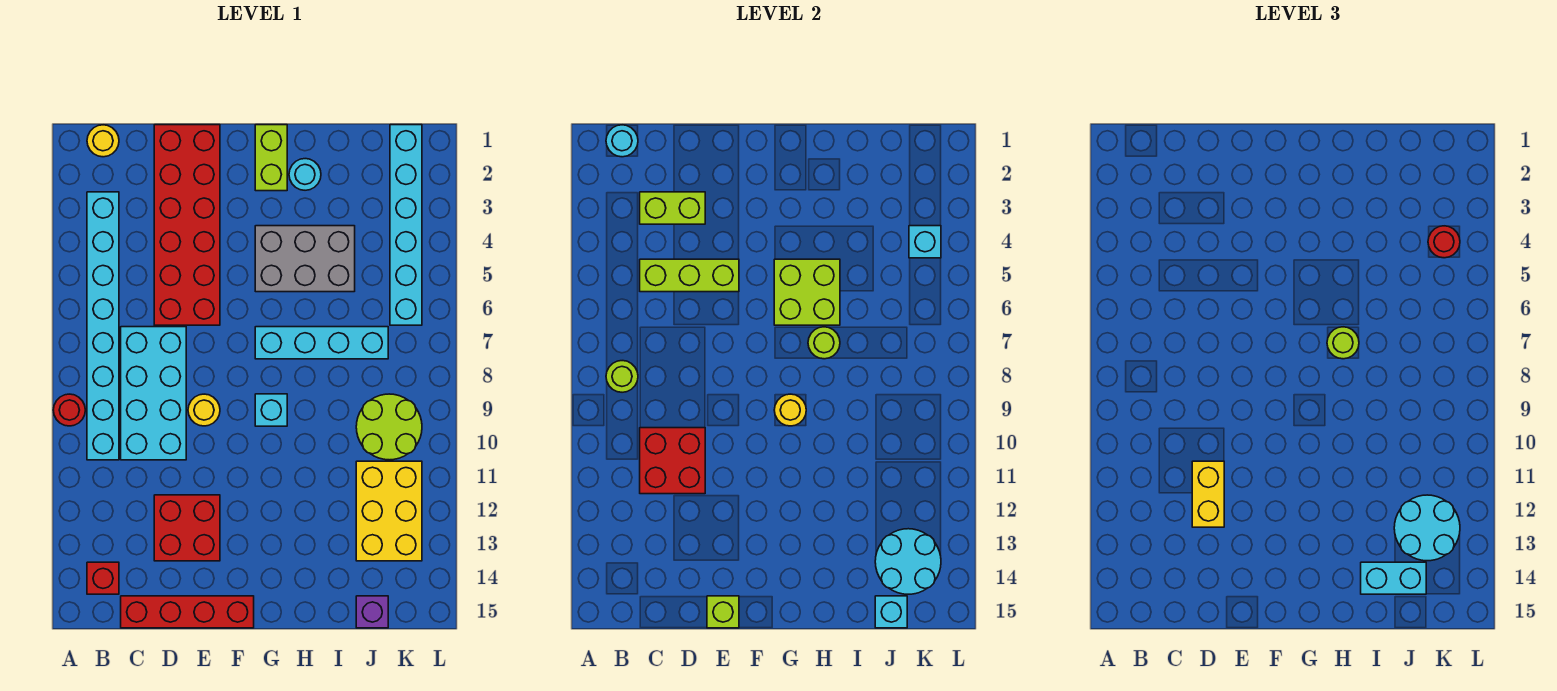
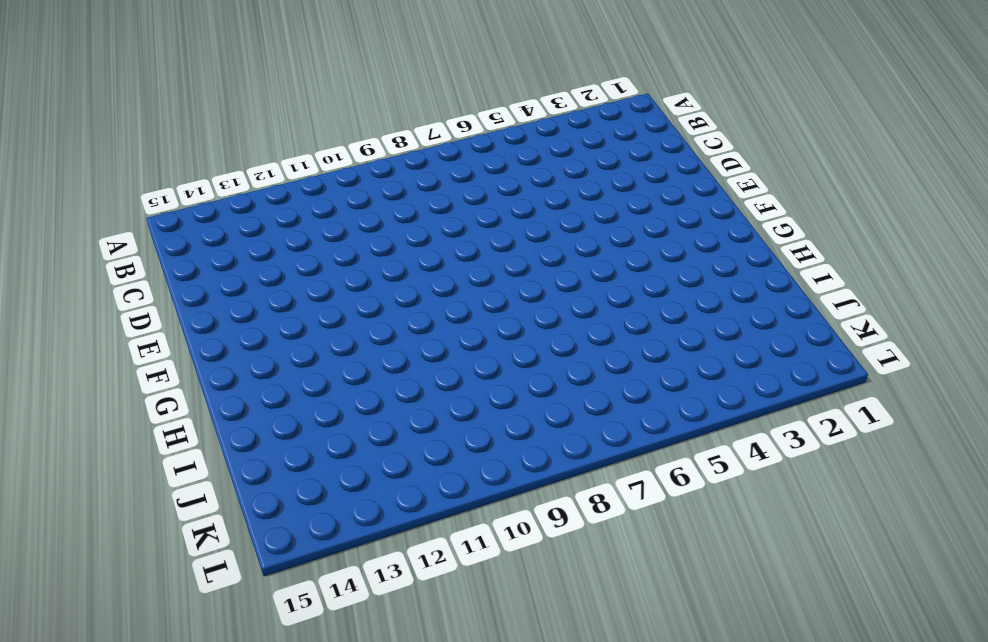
none -> red round brick A9 level 1
none -> yellow round brick B1 level 1
none -> cyan brick B3:B10 level 1
none -> red brick B14 level 1

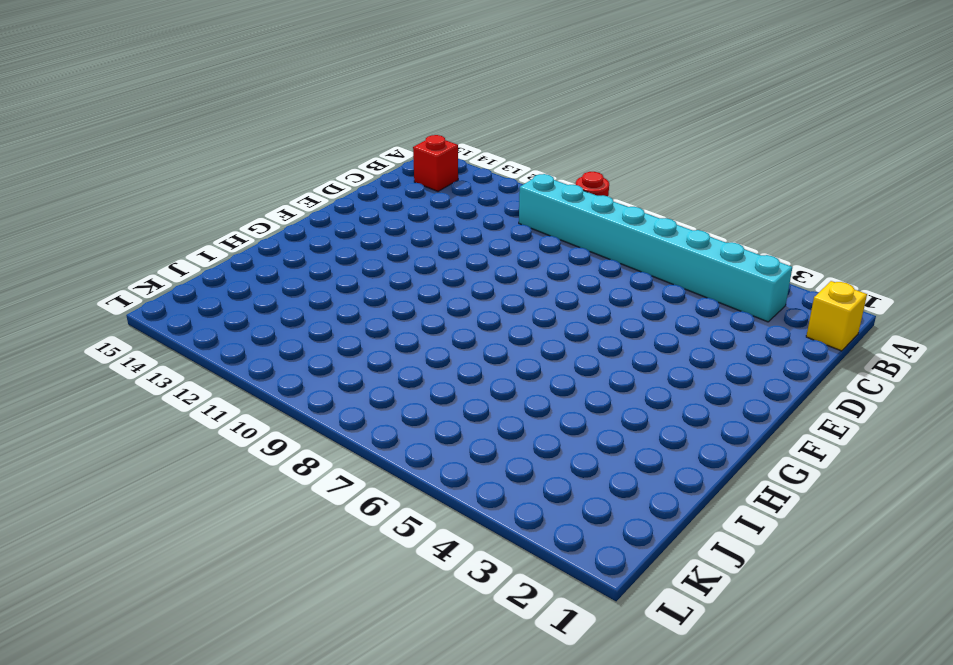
yellow brick B1 level 1 -> yellow round brick B1 level 1
none -> cyan brick C7:D10 level 1
none -> red brick C15:F15 level 1
none -> red brick D1:E6 level 1
none -> red brick D12:E13 level 1

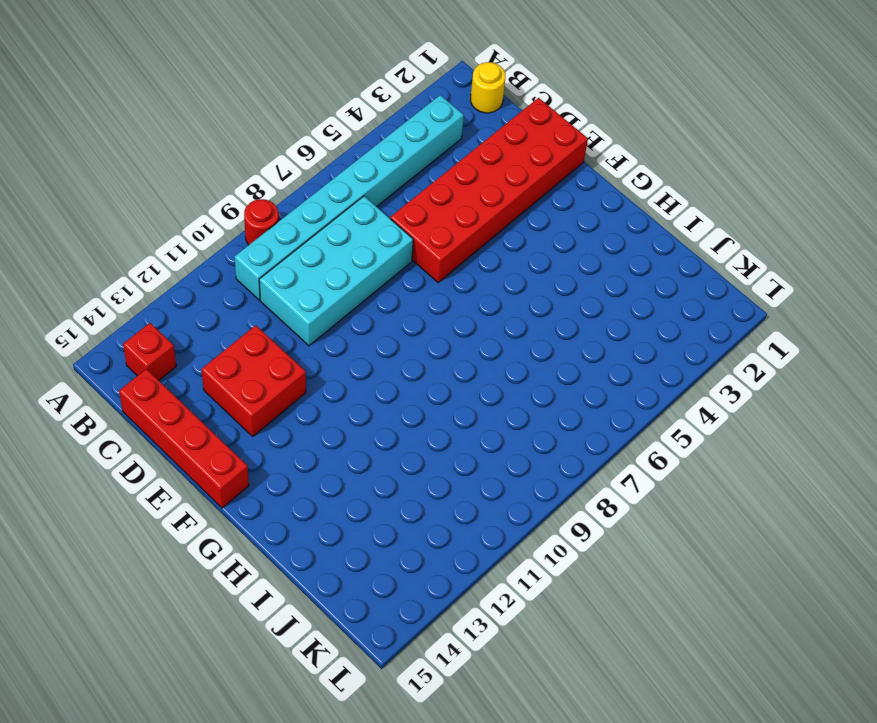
none -> yellow round brick E9 level 1
none -> lime brick G1:G2 level 1
none -> grey brick G4:I5 level 1
none -> cyan brick G7:J7 level 1

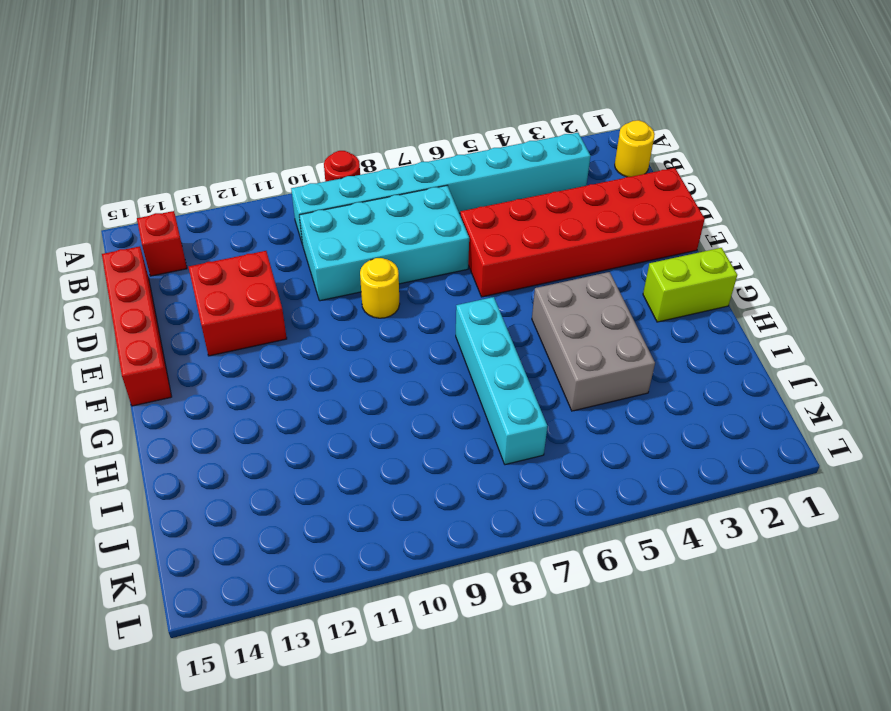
none -> cyan brick G9 level 1
none -> cyan round brick H2 level 1
none -> lime round brick J9:K10 level 1
none -> yellow brick J11:K13 level 1

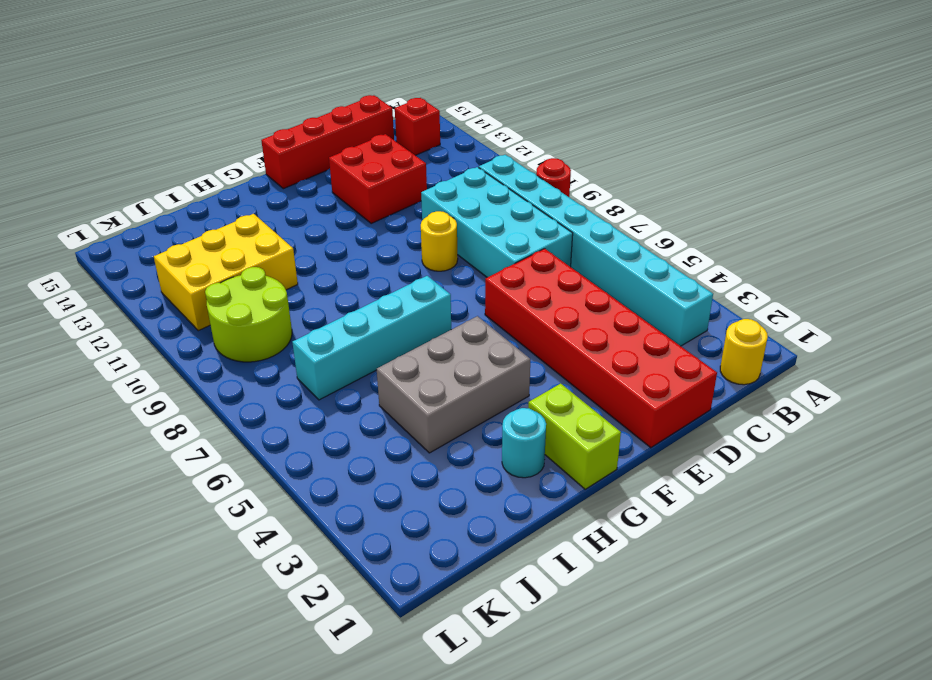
yellow brick I11:K12 level 1 -> yellow brick J11:K13 level 1
none -> cyan brick G9 level 1
none -> purple brick J15 level 1
none -> cyan brick K1:K6 level 1
none -> cyan round brick B1 level 2

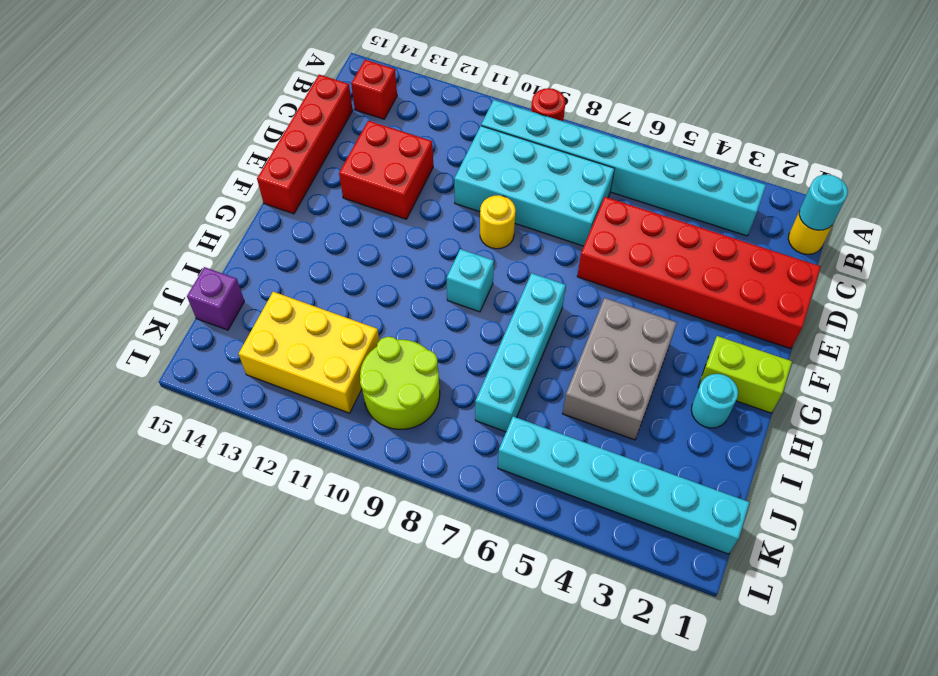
none -> lime round brick B8 level 2
none -> lime brick C3:D3 level 2
none -> lime brick C5:E5 level 2
none -> red brick C10:D11 level 2

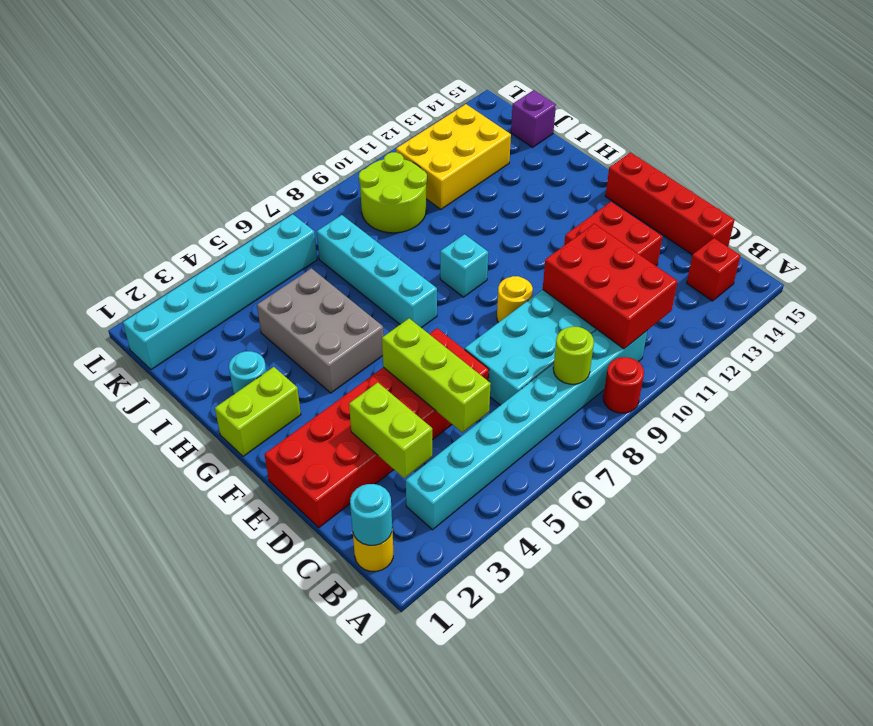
red brick B10:D11 level 2 -> red brick C10:D11 level 2
none -> lime brick E15 level 2
none -> lime brick G5:H6 level 2
none -> yellow round brick G9 level 2
none -> lime round brick H7 level 2

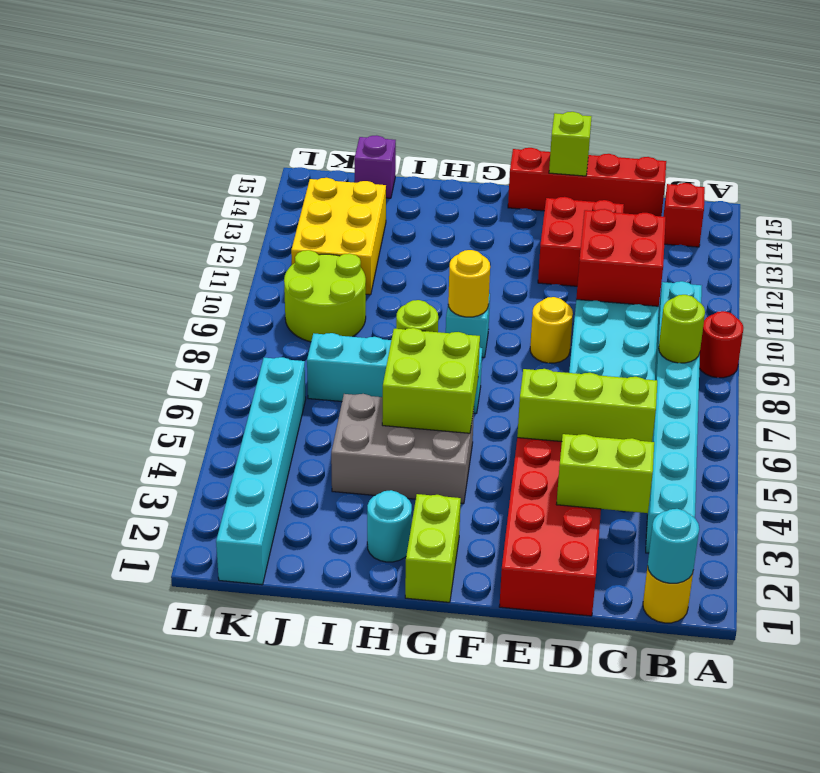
none -> cyan round brick J13:K14 level 2
none -> cyan brick J15 level 2
none -> cyan brick K4 level 2
none -> yellow brick D11:D12 level 3

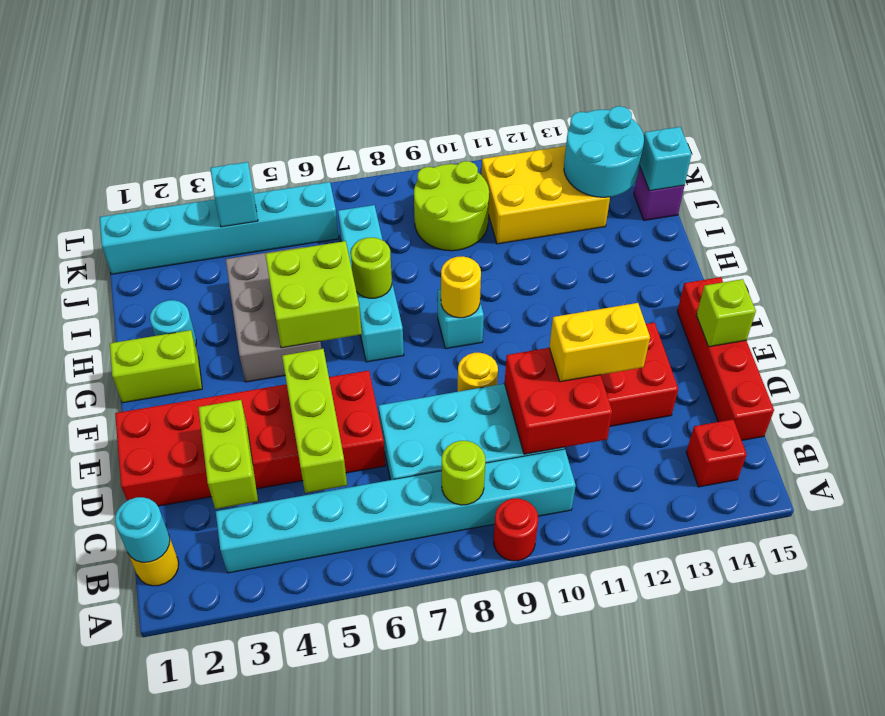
none -> lime round brick H7 level 3
none -> cyan brick I14:J14 level 3
none -> cyan round brick J12:K13 level 3
none -> red round brick K4 level 3

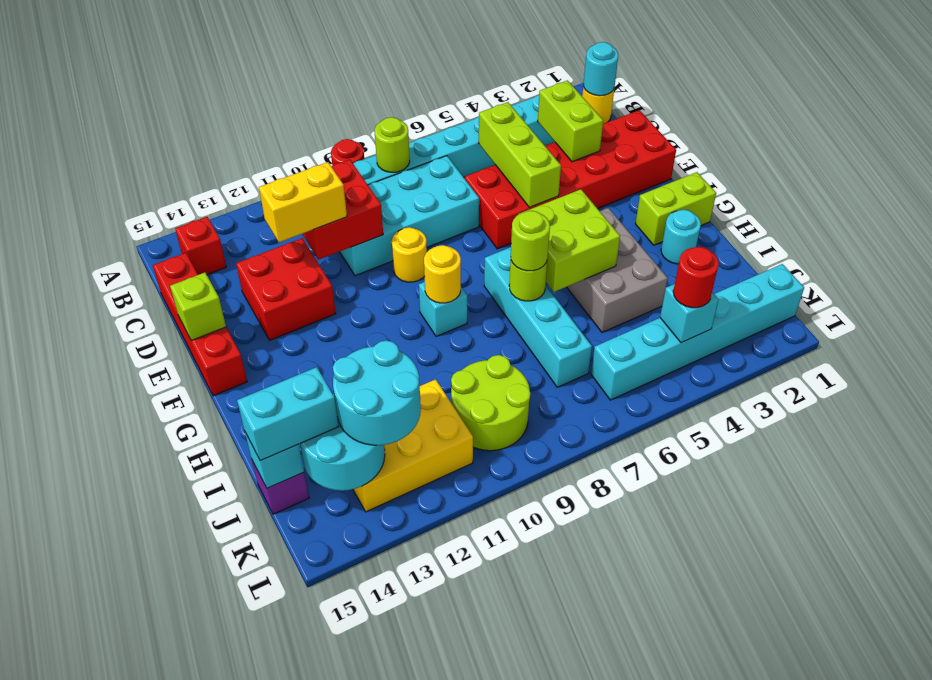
cyan brick J14:J15 level 3 -> cyan brick I14:J14 level 3

